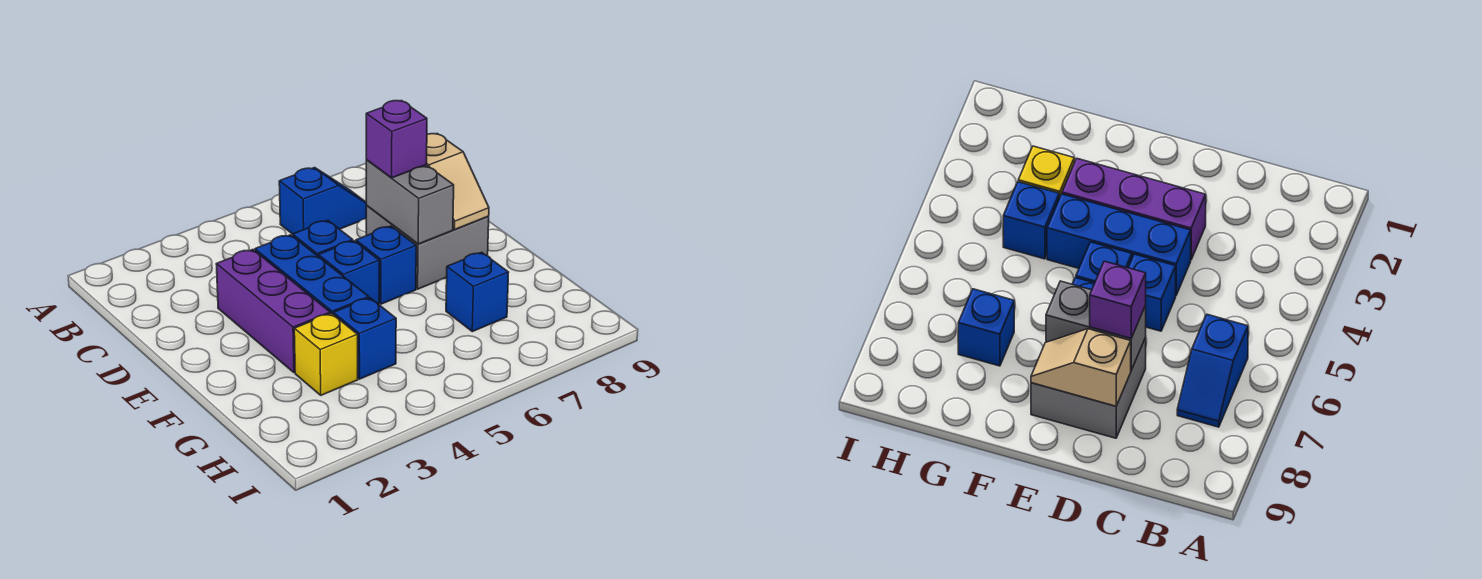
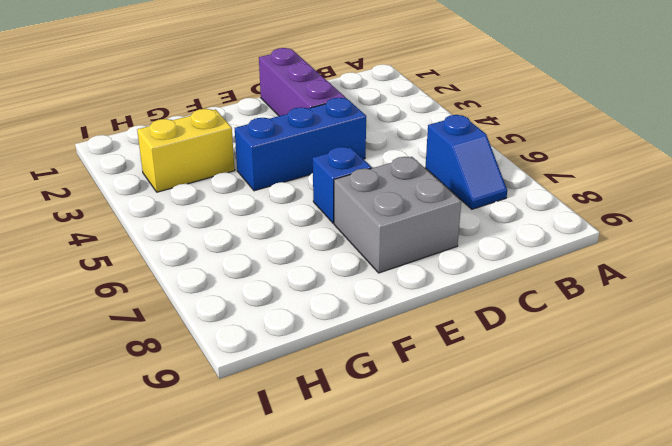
purple brick D1:D3 level 1 -> purple brick D3:F3 level 1
yellow brick G3:H3 level 1 -> yellow brick G3 level 1
none -> blue brick D5 level 1
none -> blue brick E5 level 1
none -> blue brick G4 level 1

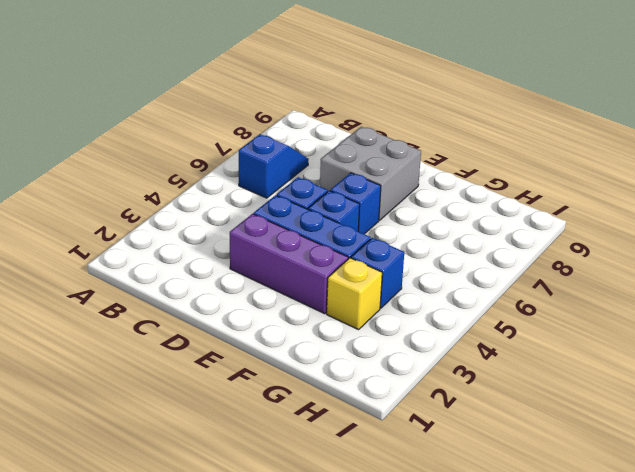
none -> blue brick G7 level 1
none -> grey brick D7:E7 level 2
none -> tan slope D8:E8 level 2 top D

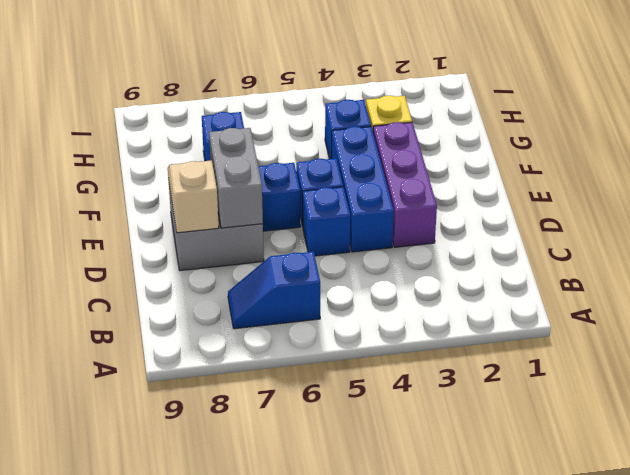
none -> purple brick D7 level 3

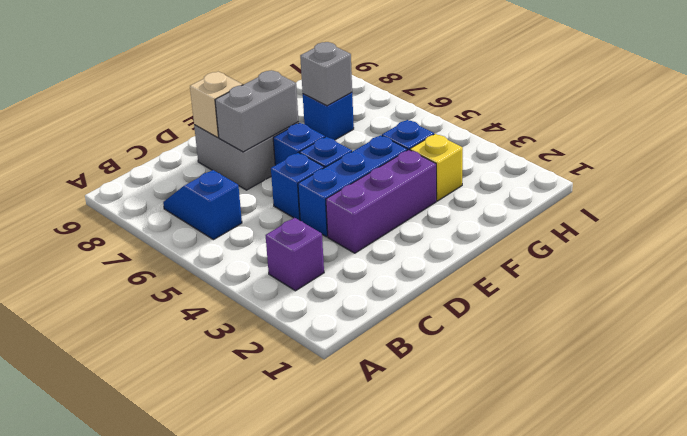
purple brick B3 level 1 -> purple brick D7 level 3
grey brick G7 level 2 -> none

